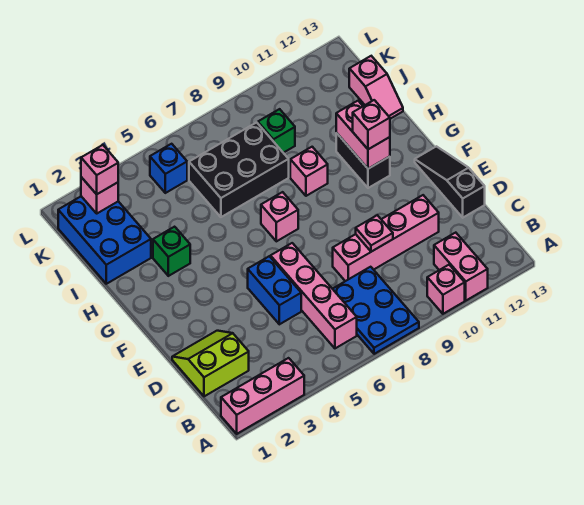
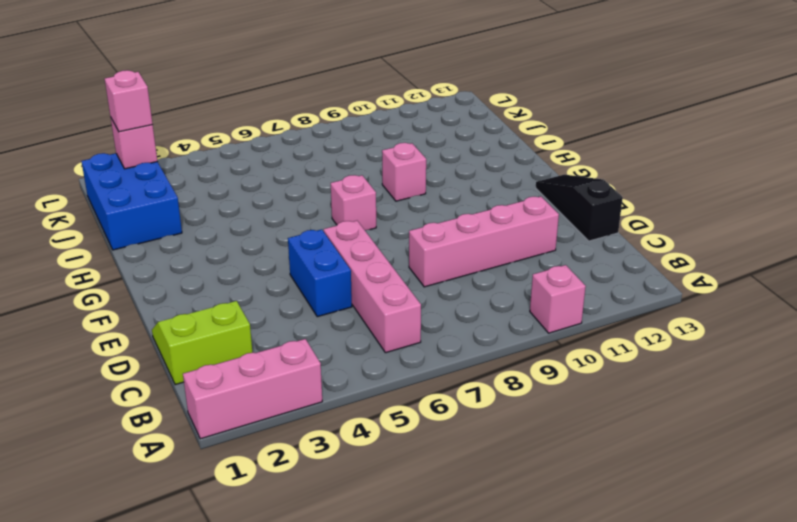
none -> blue plate A7:C8 level 1
none -> pink brick A11:B11 level 1
none -> black brick G11:H11 level 1

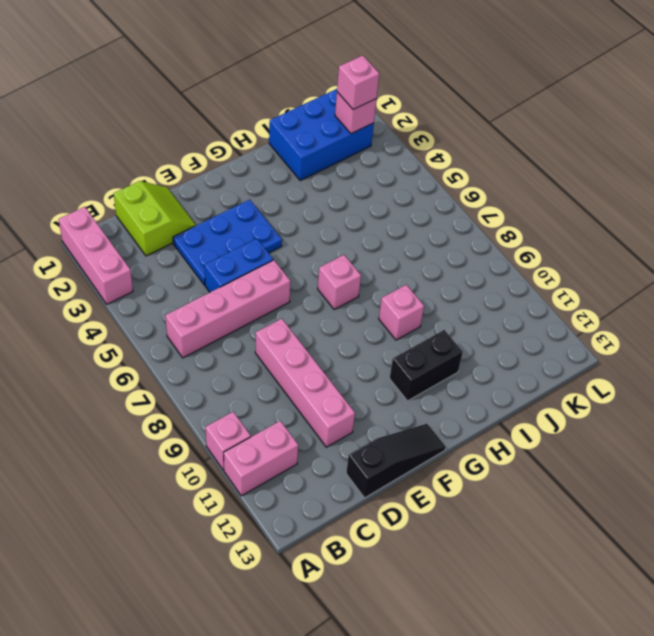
blue plate D3:F4 level 1 -> blue plate A7:C8 level 1
none -> green brick H3 level 1
none -> black brick I6:J8 level 1
none -> pink slope I13:J13 level 1 top J

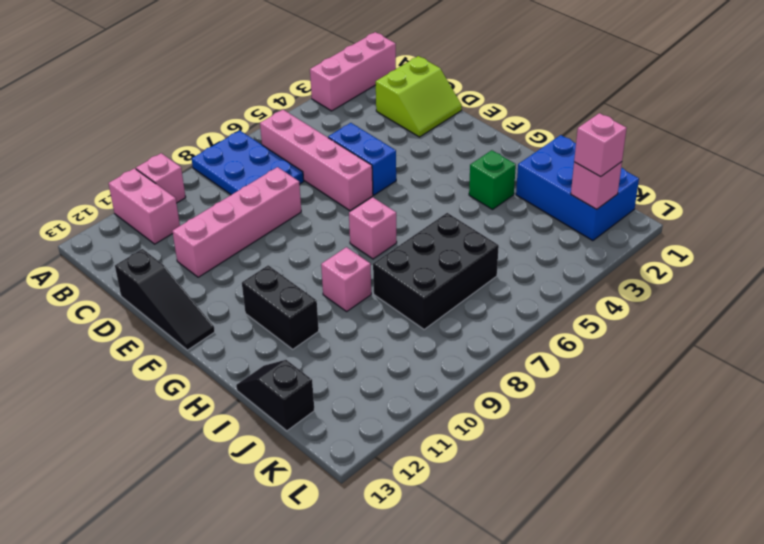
black slope I13:J13 level 1 top J -> pink slope I13:J13 level 1 top J
none -> green brick J9 level 1
none -> blue brick K5 level 1
none -> pink plate D9 level 2

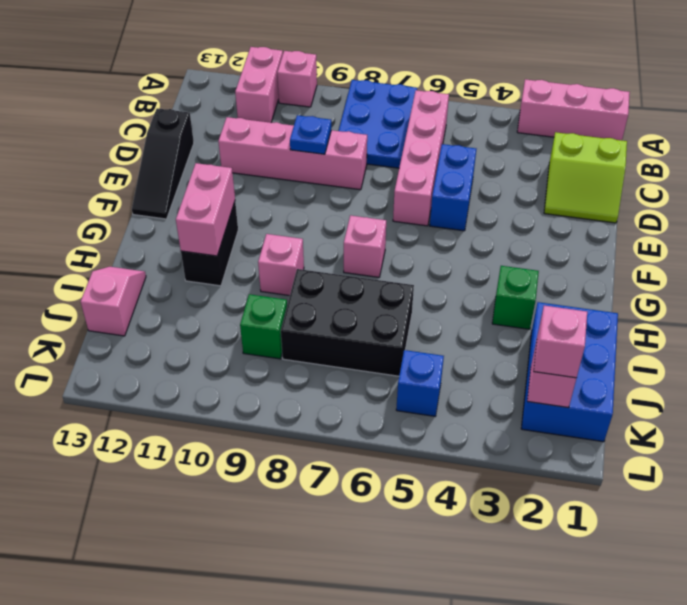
blue plate D9 level 2 -> pink plate D9 level 2
none -> pink brick G11 level 3

